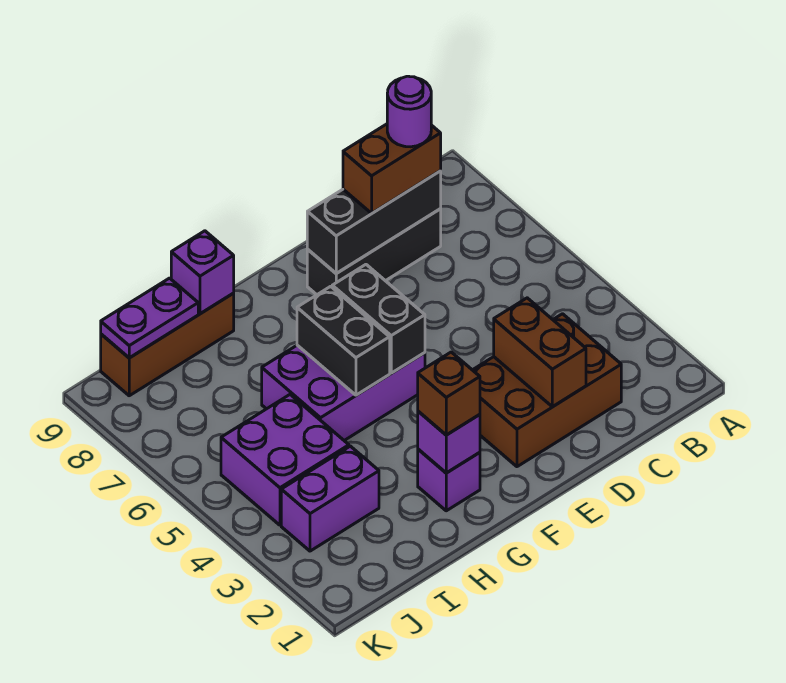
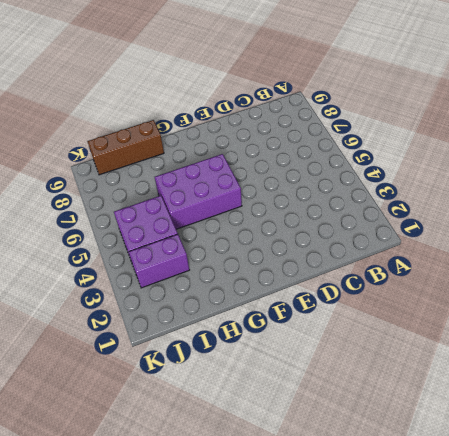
none -> brown brick C2:E3 level 1
none -> black brick C8:E8 level 1
none -> purple brick G2 level 1

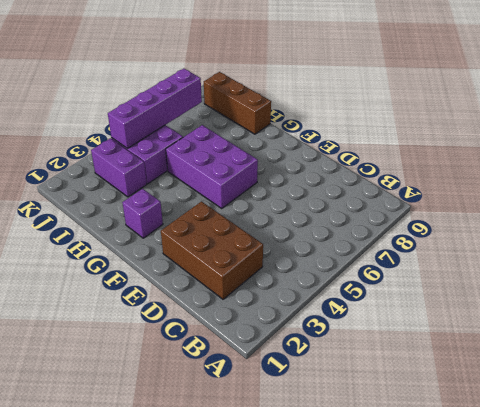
purple brick J4:J7 level 2 -> none
none -> black brick C8:E8 level 1
none -> black brick C8:E8 level 2
none -> brown brick D2:D3 level 2

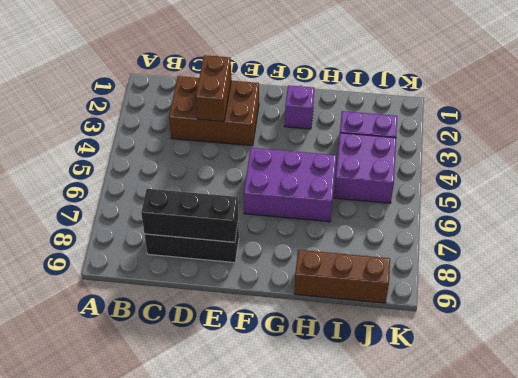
none -> black brick F5:F6 level 2
none -> purple brick G2 level 2
none -> black brick G5:G6 level 2

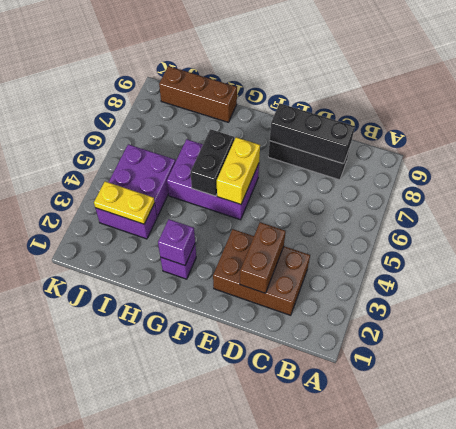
yellow brick F5:F6 level 2 -> black brick F5:F6 level 2
yellow plate I3:J3 level 2 -> none
none -> purple brick H9 level 2
none -> purple plate I9:J9 level 2
none -> brown brick C8:D8 level 3

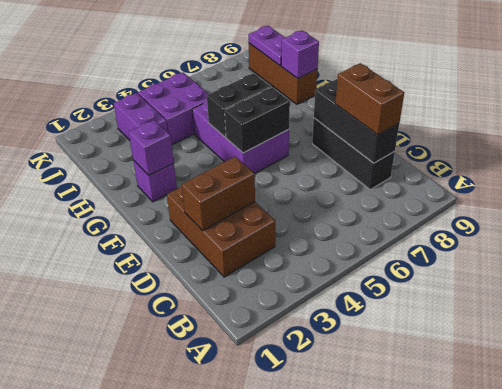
none -> brown brick G2 level 3
none -> purple round brick C8 level 4

